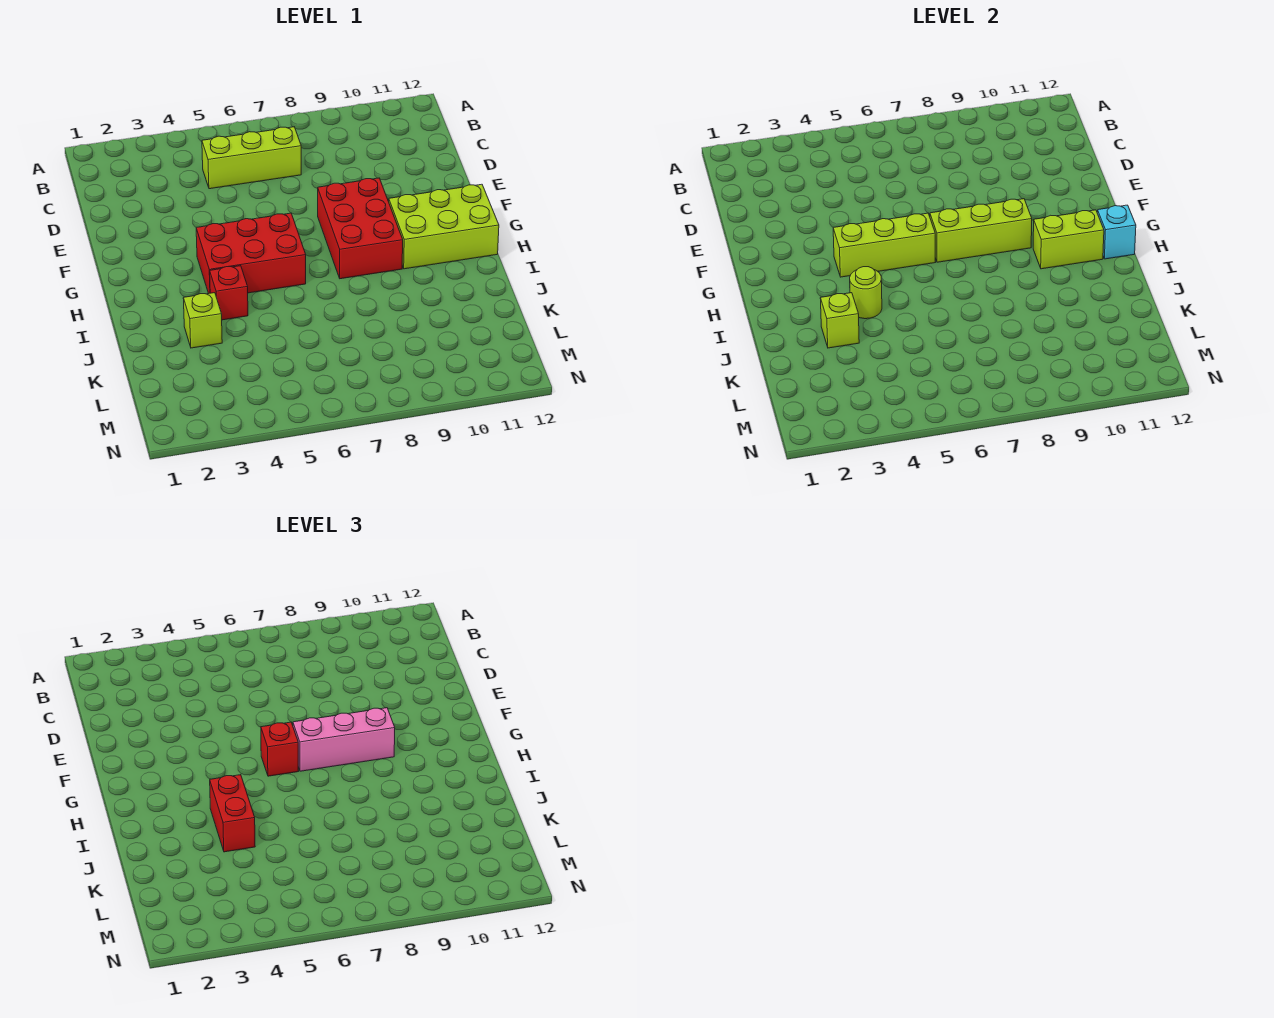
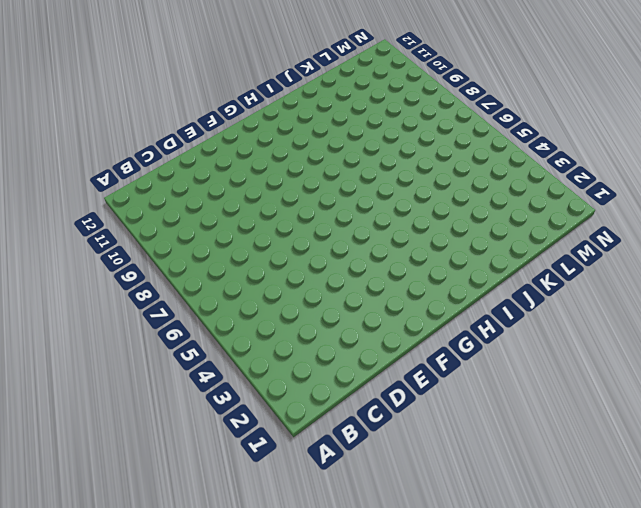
none -> lime brick C5:C7 level 1
none -> red brick F8:H9 level 1
none -> red brick G4:H6 level 1

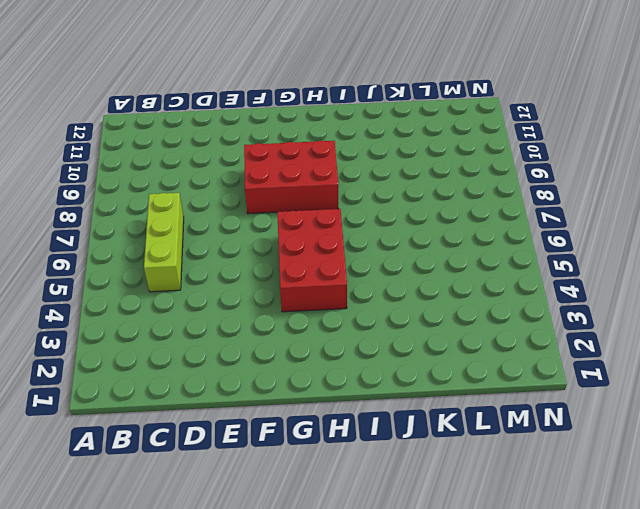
none -> lime brick G10:H12 level 1
none -> red brick I4 level 1
none -> lime brick J3 level 1

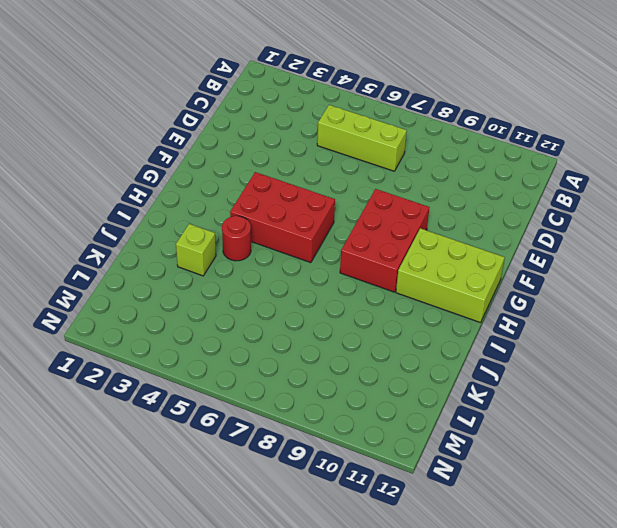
red round brick I4 level 1 -> red brick I4 level 1
none -> lime brick G4:G6 level 2
none -> lime brick G7:G9 level 2
none -> lime brick H10:H11 level 2

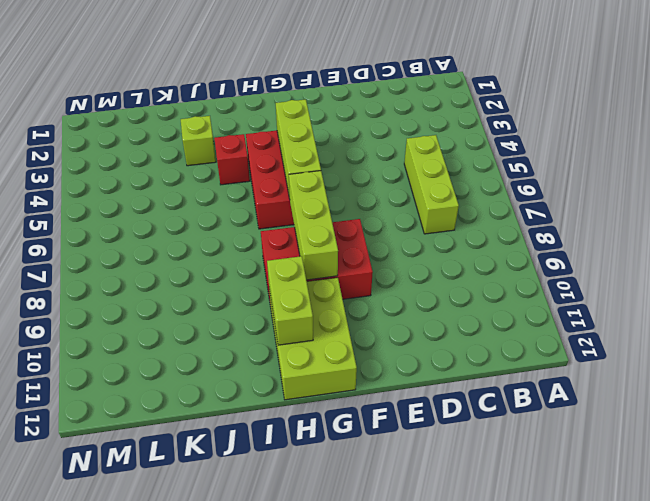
none -> cyan brick H12 level 2
none -> lime round brick I4 level 2
none -> lime brick J3 level 2

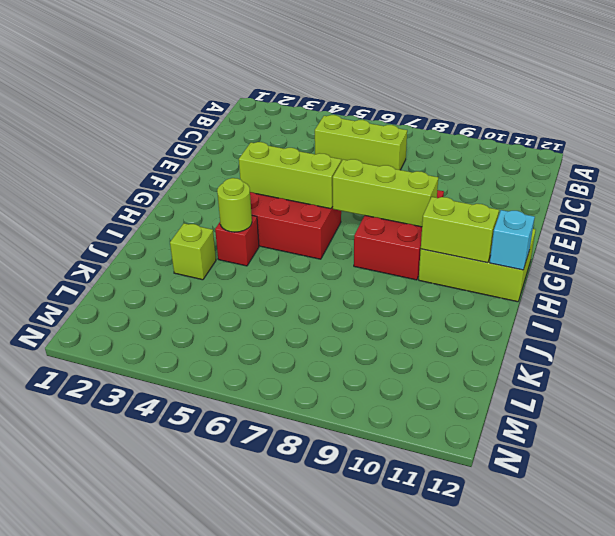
none -> lime brick J3 level 2
none -> red brick G6 level 3
none -> pink brick G7:G9 level 3

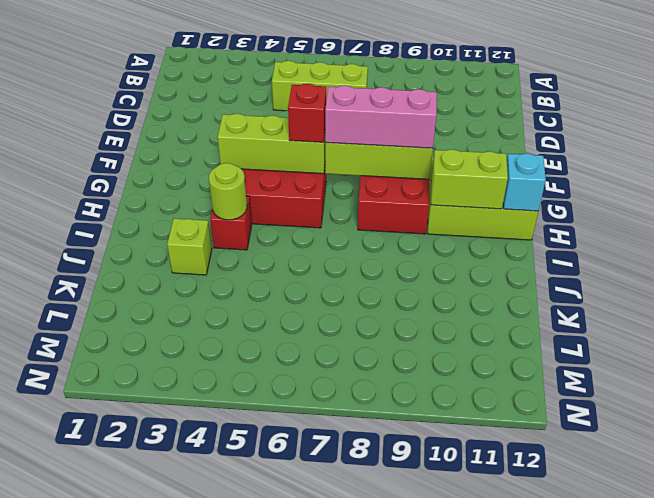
none -> lime brick J3 level 2
none -> red brick I4:J4 level 3

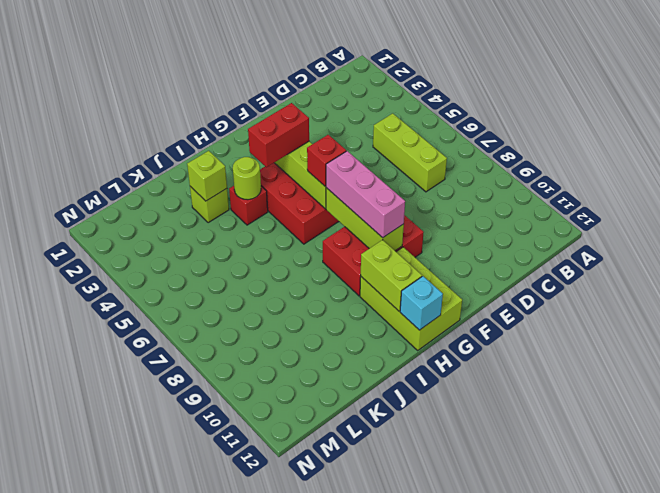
red brick G4:H4 level 3 -> red brick I4:J4 level 3

